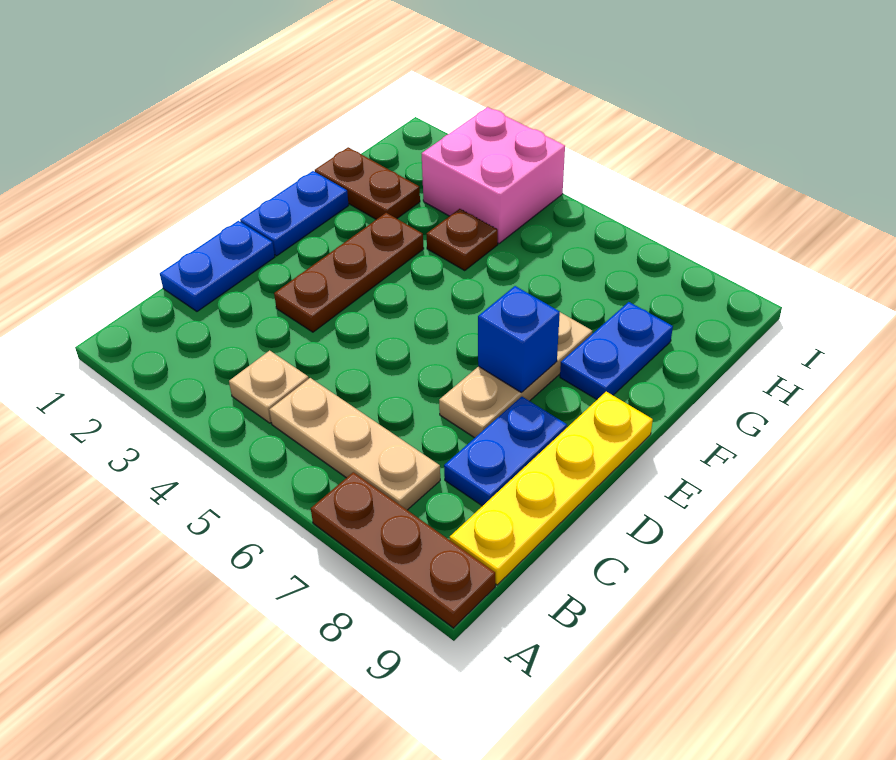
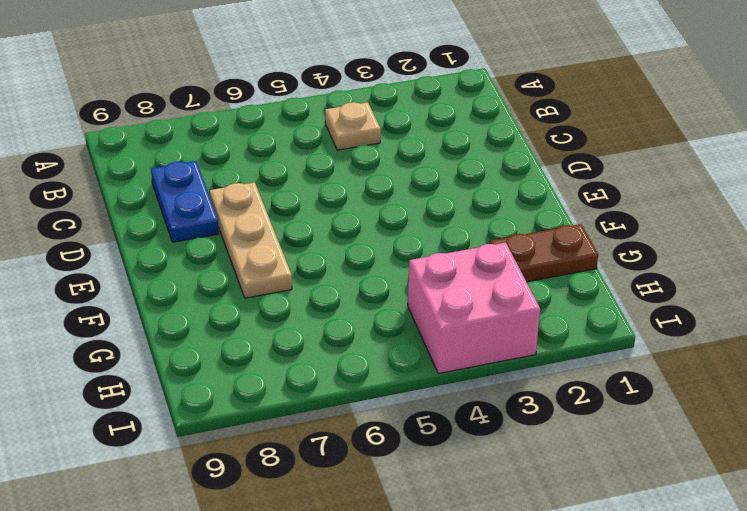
none -> brown plate A7:A9 level 1
none -> tan plate B5:B7 level 1
none -> yellow plate B9:E9 level 1

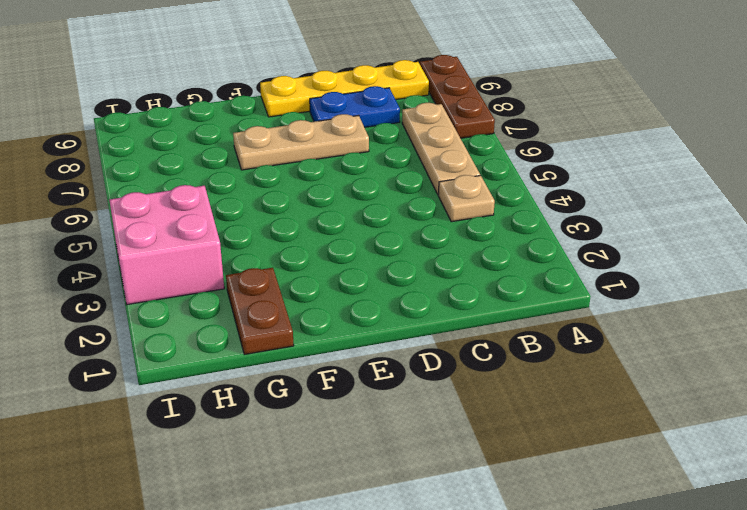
none -> blue plate C1:D1 level 1
none -> brown plate D3:F3 level 1
none -> blue plate E1:F1 level 1

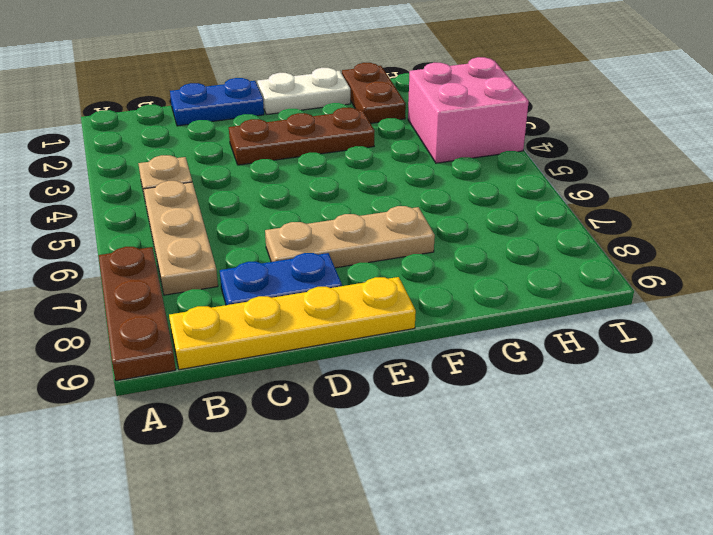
white plate E1:F1 level 1 -> blue plate E1:F1 level 1
none -> blue plate F8:G8 level 1
none -> brown plate G4 level 1
none -> blue brick E7 level 2

